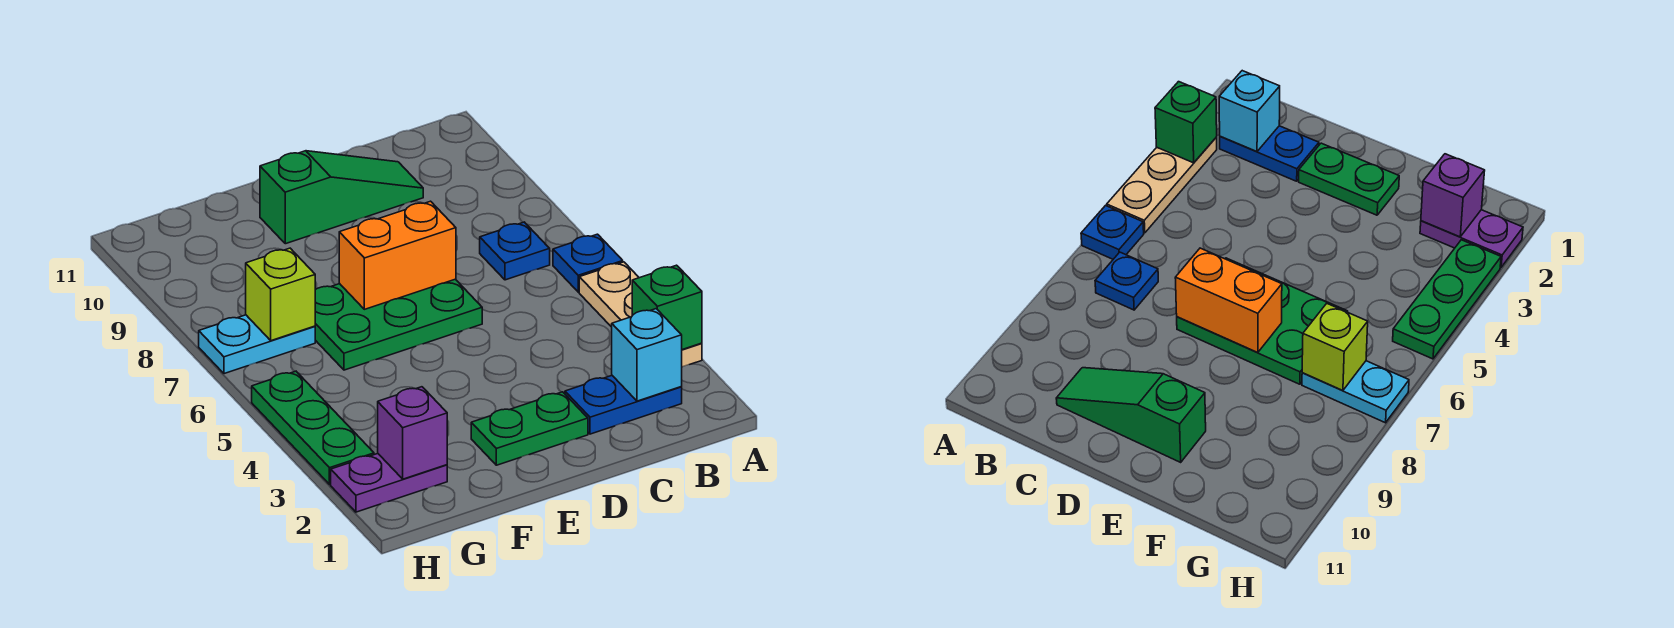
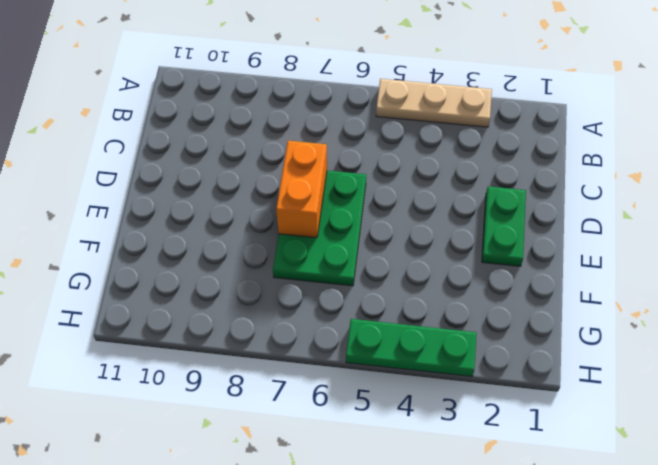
none -> blue plate A6 level 1
none -> blue plate B2:C2 level 1
none -> blue plate B7 level 1

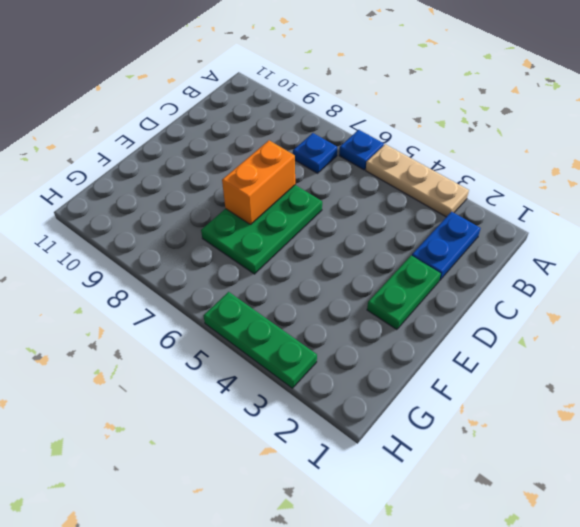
none -> green slope C10:E10 level 1 top E
none -> purple plate G2:H2 level 1
none -> cyan plate G7:H7 level 1

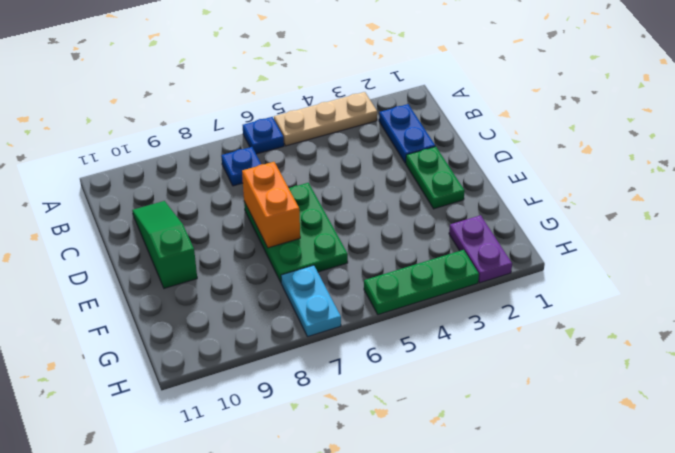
none -> green brick A3 level 2
none -> cyan brick B2 level 2
none -> purple brick G2 level 2

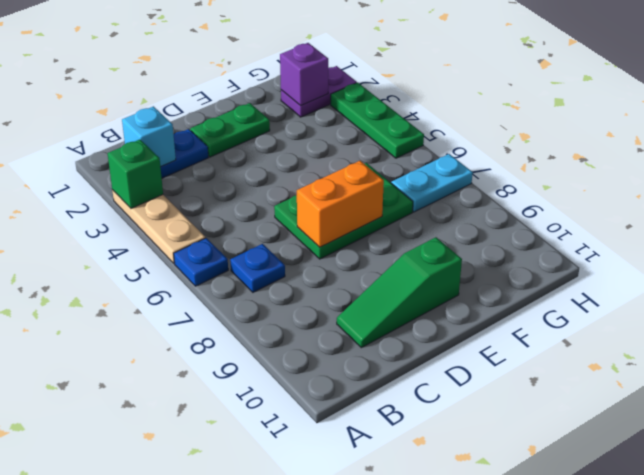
none -> lime brick G7 level 2

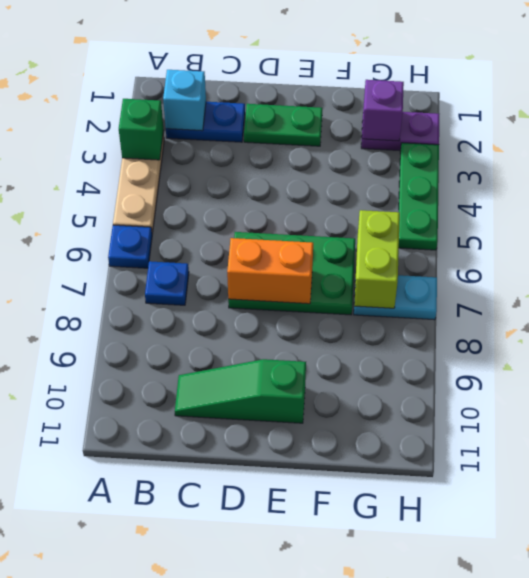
lime brick G6:G7 level 2 -> lime brick G7 level 2

